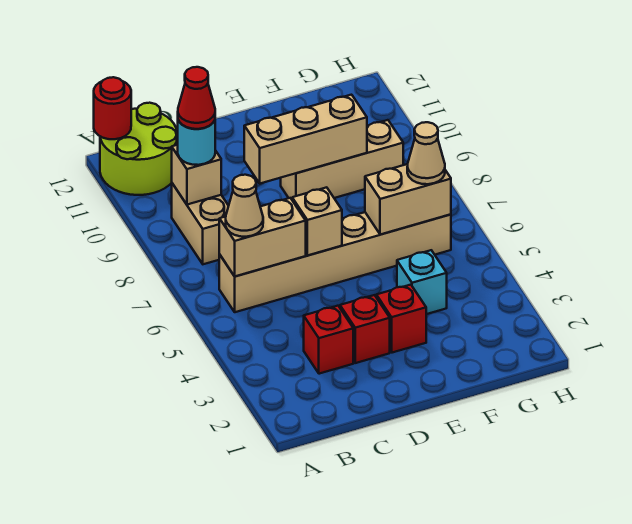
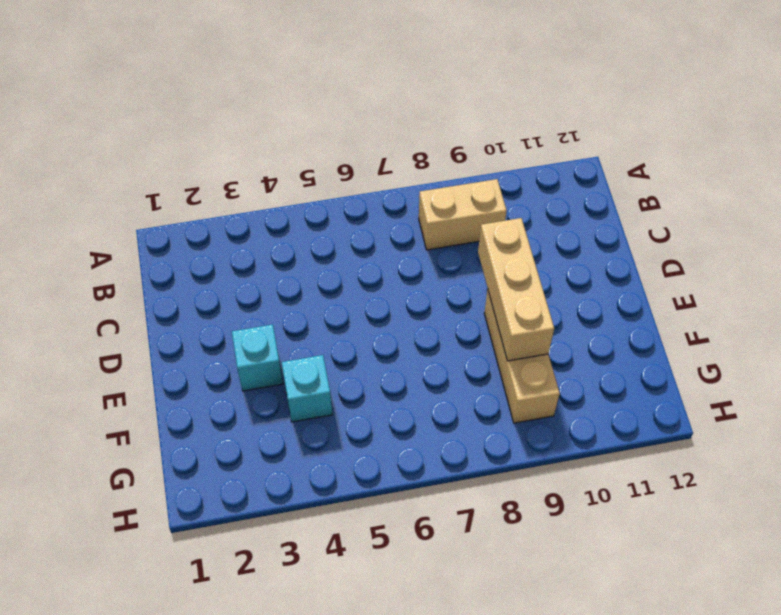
cyan brick E3 level 1 -> red brick E3 level 1
none -> lime round brick A11:B12 level 1
none -> tan brick B6:G6 level 1
none -> red brick C3 level 1

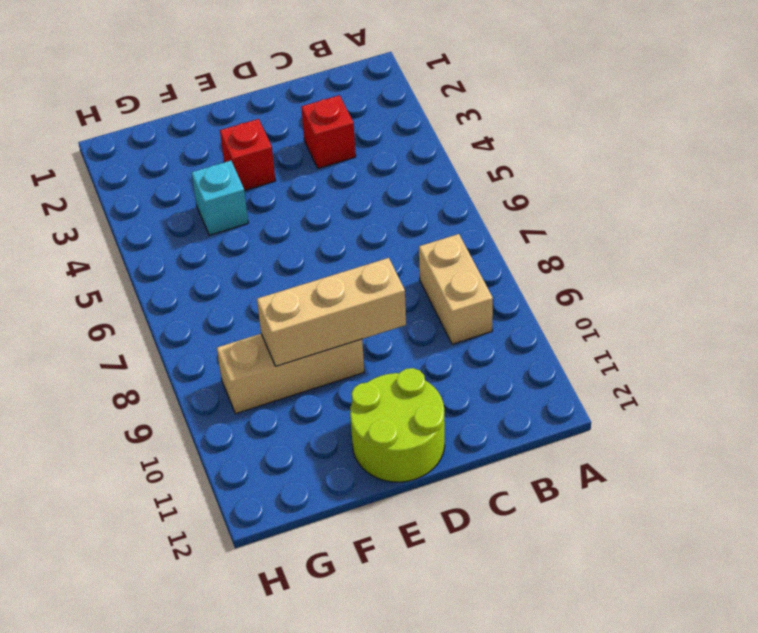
lime round brick D11:E12 level 1 -> lime round brick A11:B12 level 1
none -> tan brick B6:G6 level 1
none -> red brick D3 level 1
none -> red round brick A12 level 2

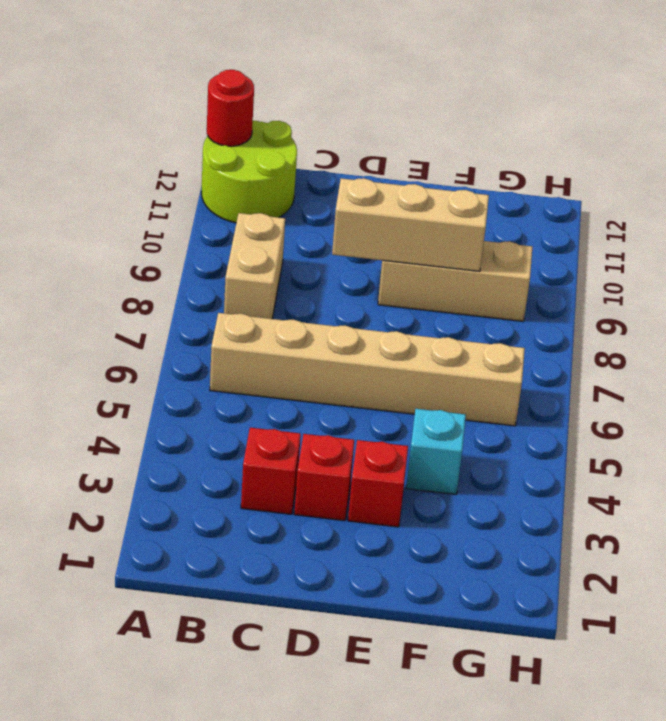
none -> tan brick B6:C6 level 2
none -> tan brick B9 level 2
none -> tan brick D6 level 2

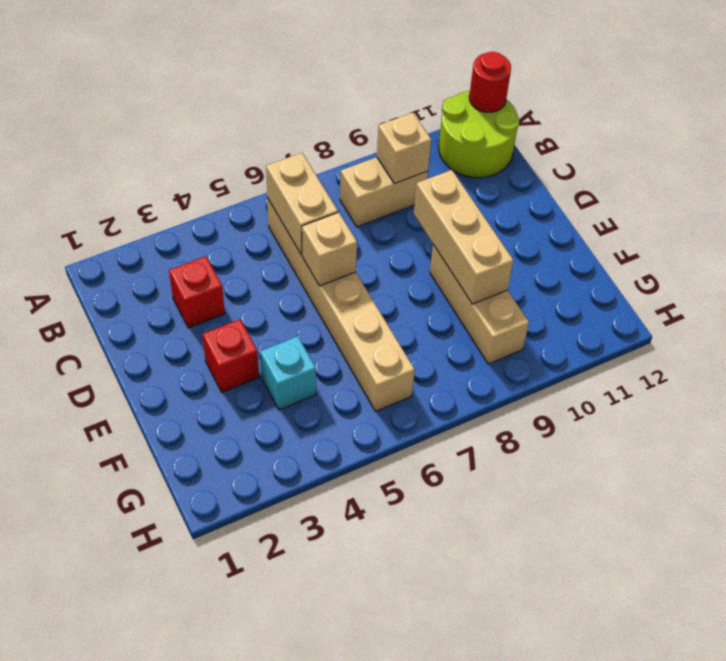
none -> red brick D3 level 1
none -> tan brick F6:G6 level 2
none -> tan cone B6 level 3

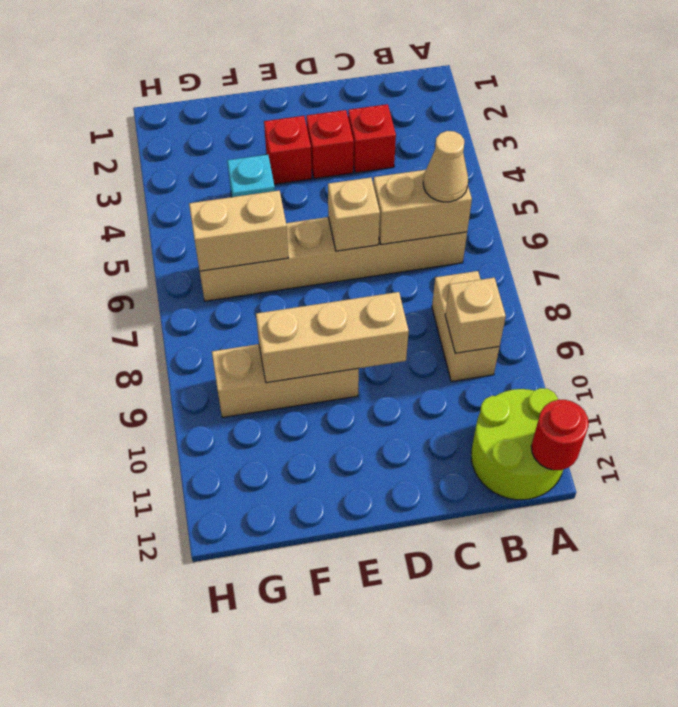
none -> cyan round brick B9 level 3
none -> tan cone G6 level 3
none -> red cone B9 level 4

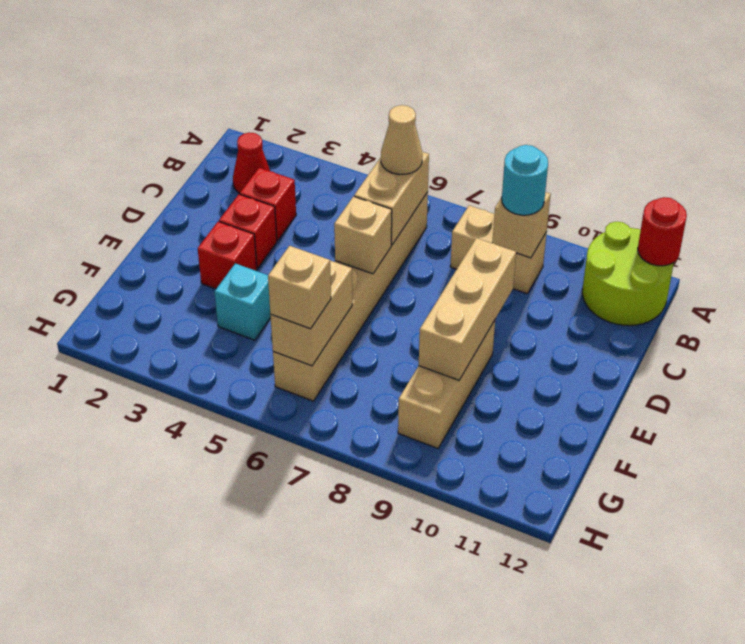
red cone B2 level 1 -> red cone B9 level 4
tan brick G6 level 3 -> tan cone G6 level 3

